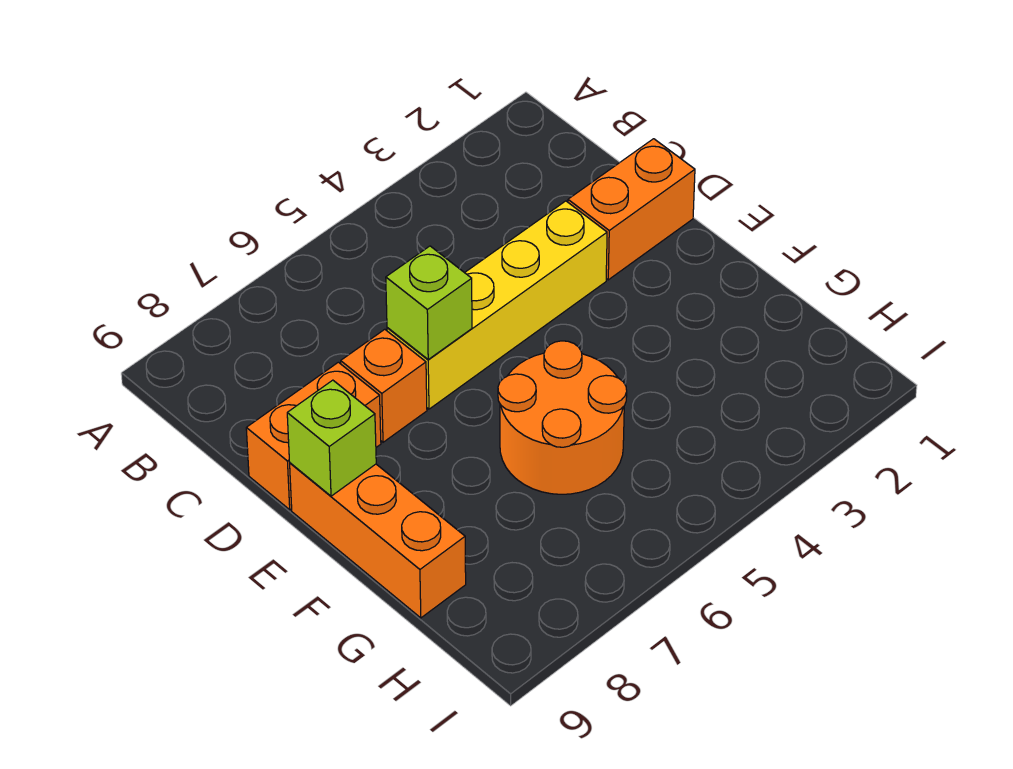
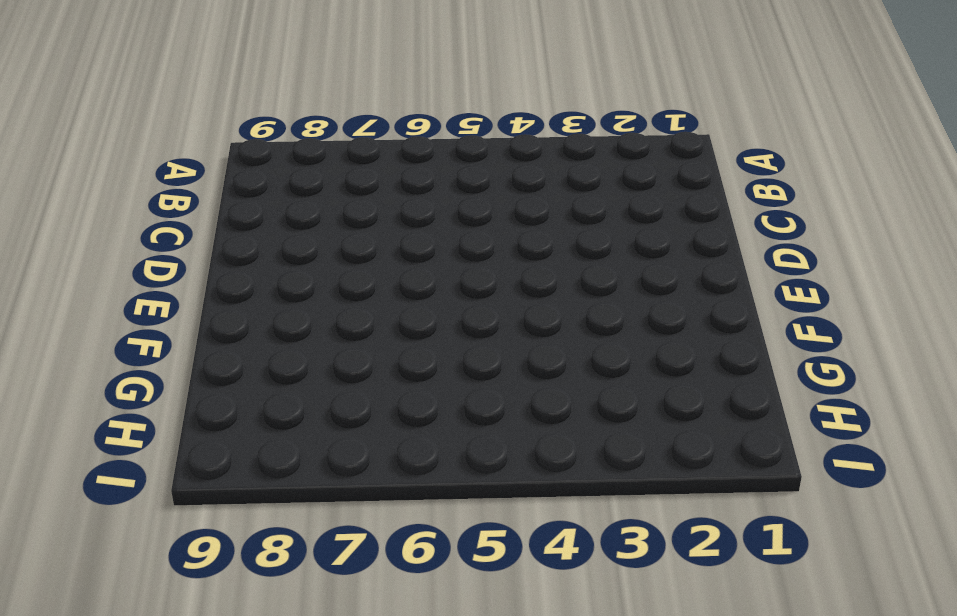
none -> orange brick D1:D2 level 1
none -> yellow brick D3:D6 level 1

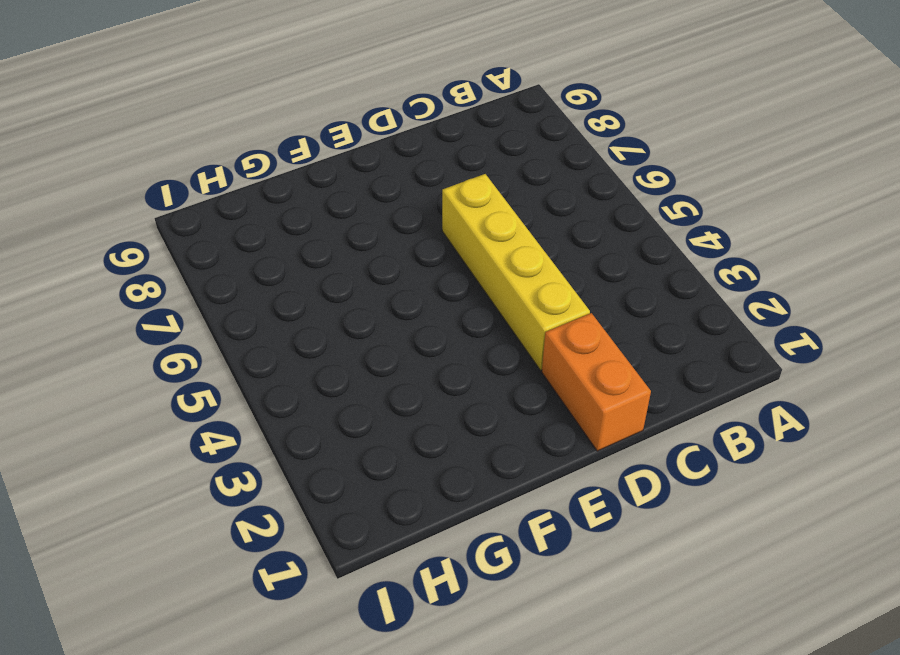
none -> orange brick D7 level 1
none -> orange brick D8:D9 level 1

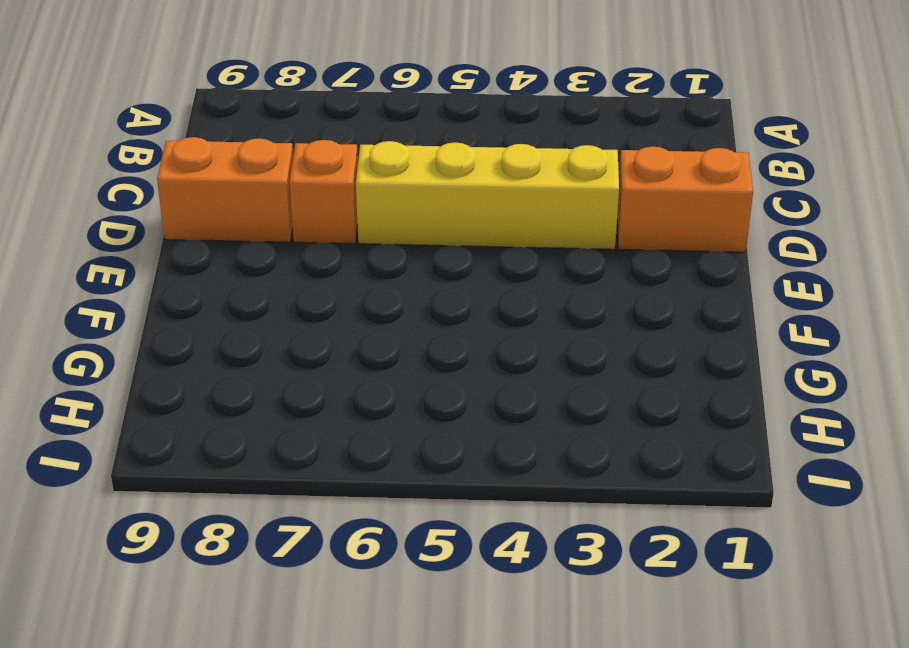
none -> orange brick E9:G9 level 1
none -> orange round brick F5:G6 level 1

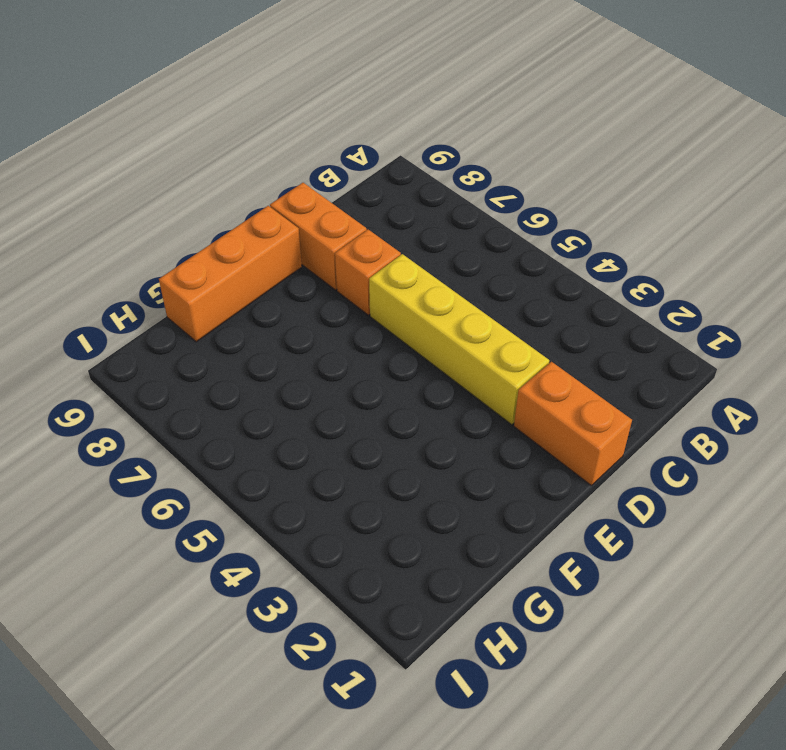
none -> orange round brick F5:G6 level 1
none -> lime brick D6 level 2

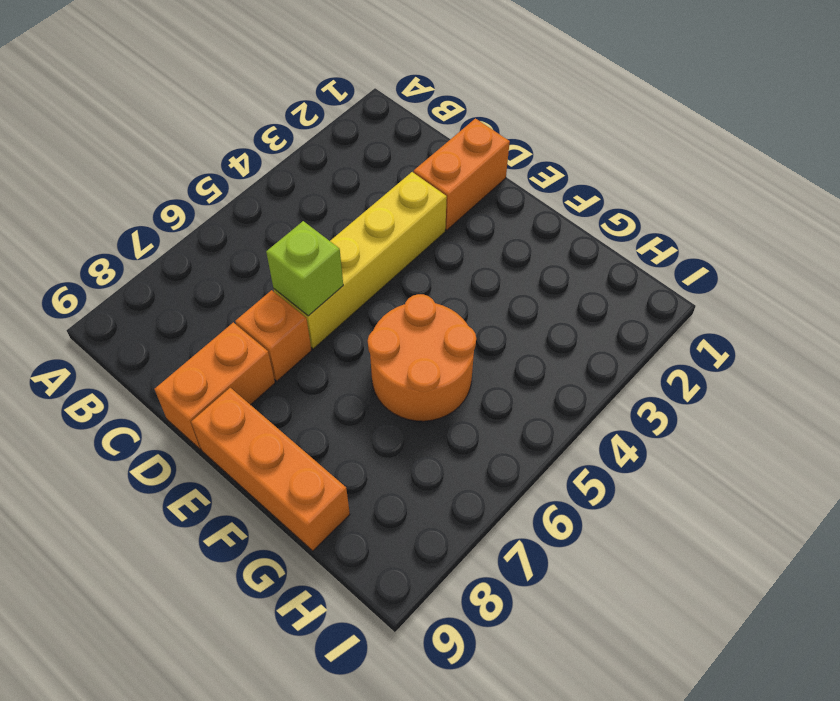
none -> lime brick E9 level 2

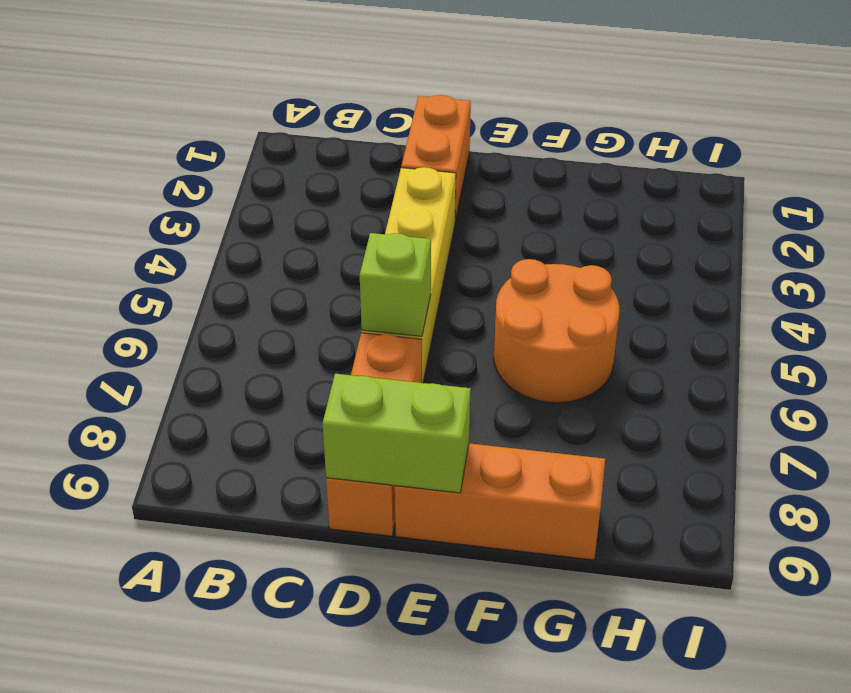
lime brick D9:E9 level 2 -> lime brick E9 level 2

